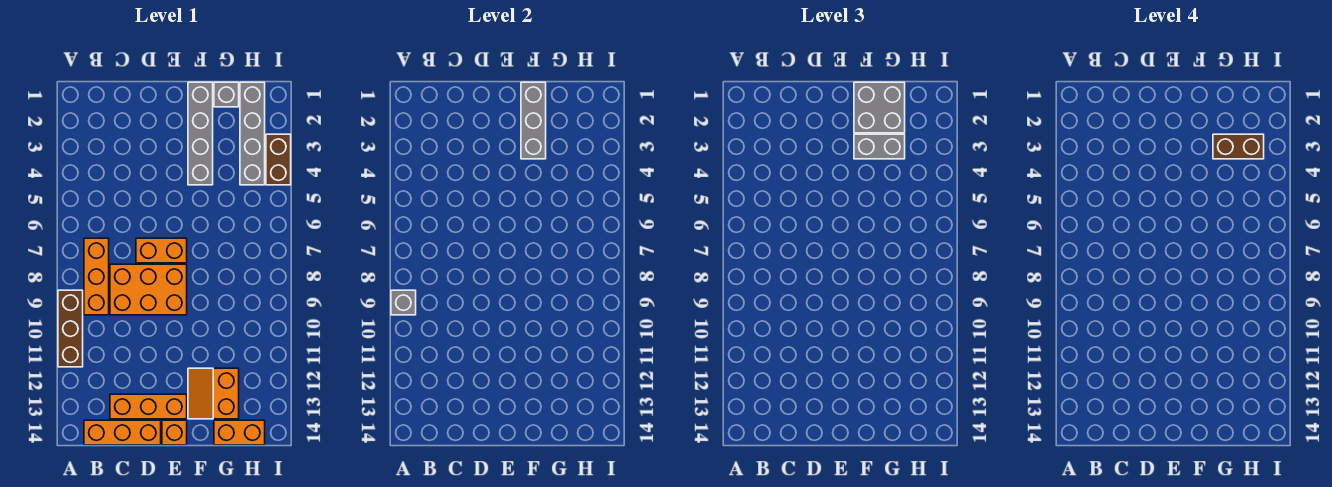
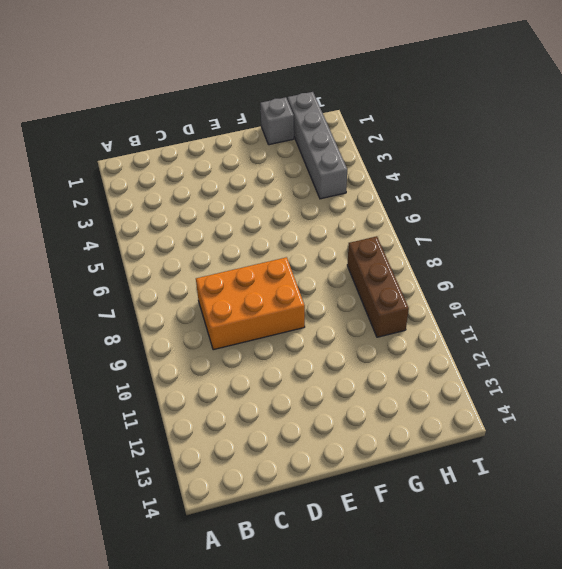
brown brick H8:H10 level 1 -> brown brick A9:A11 level 1
none -> orange brick B7:B9 level 1
none -> orange brick B14:D14 level 1
none -> orange brick C13:E13 level 1

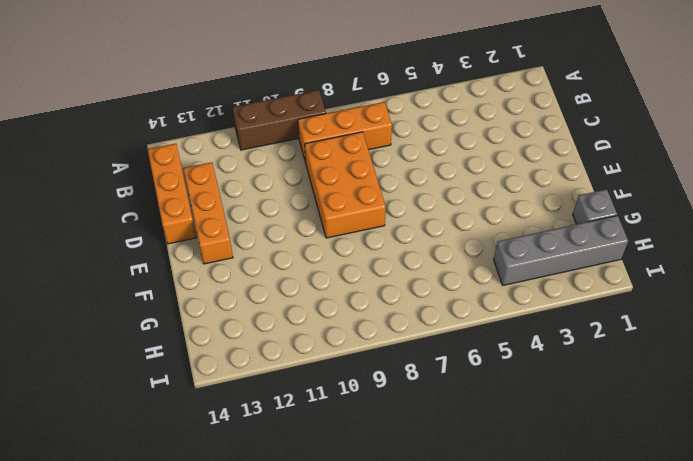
none -> orange brick D7:E7 level 1
none -> orange brick E14 level 1
none -> grey brick F1:F4 level 1

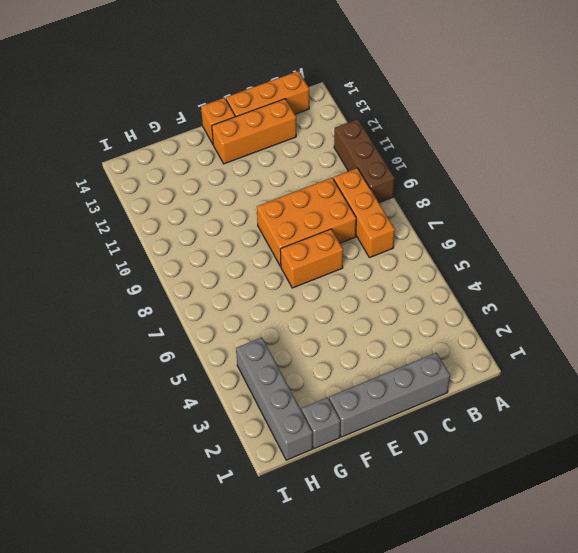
grey brick C1:F1 level 1 -> grey brick F1:F4 level 1
none -> orange slope F12:G13 level 1 top G
none -> orange brick G14:H14 level 1
none -> brown brick I3:I4 level 1

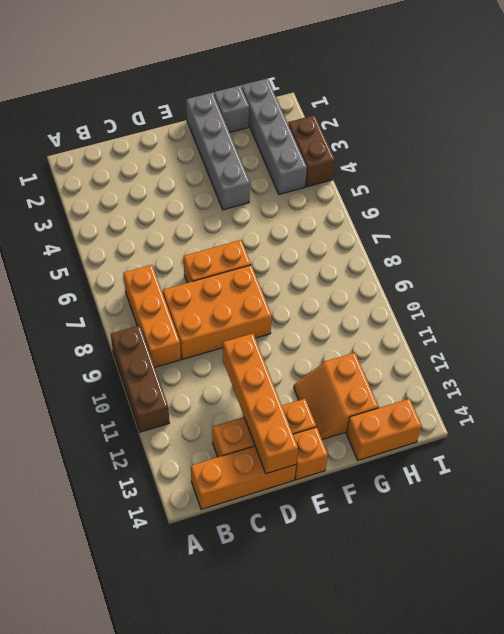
orange brick D11:D14 level 2 -> none
none -> grey brick A9 level 2
none -> grey brick F1:F3 level 2
none -> grey brick F1:G2 level 3

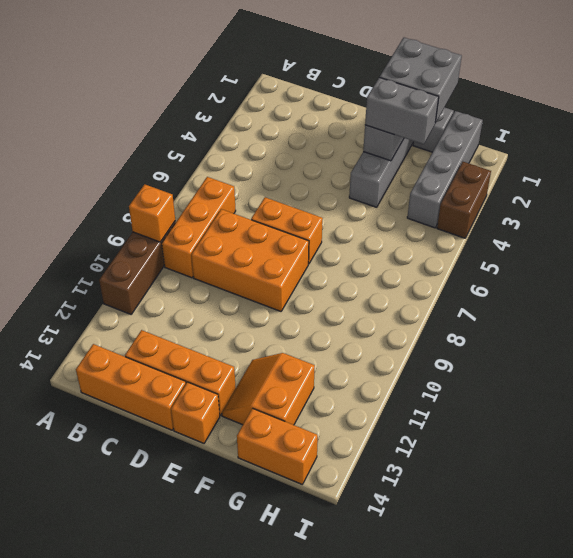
orange brick A9 level 2 -> grey brick A9 level 2
none -> brown brick G3:H3 level 4

